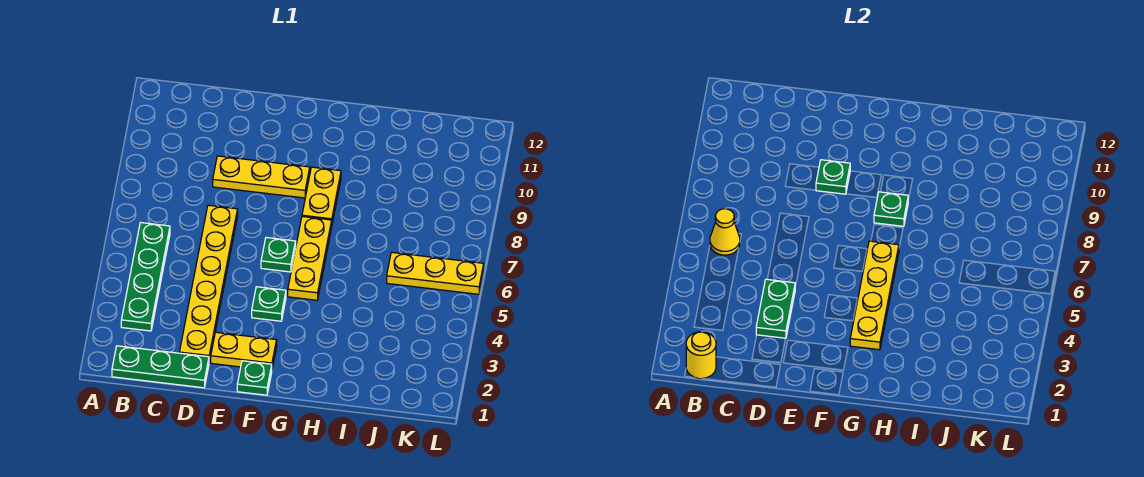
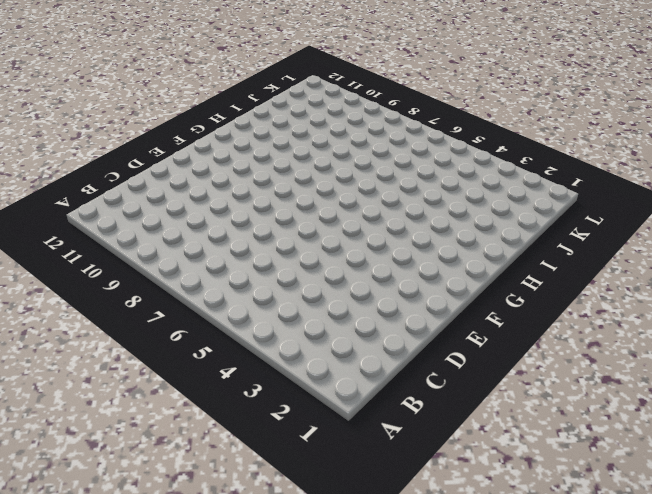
none -> green plate B1:D1 level 1
none -> green plate B3:B6 level 1
none -> yellow plate D2:D7 level 1

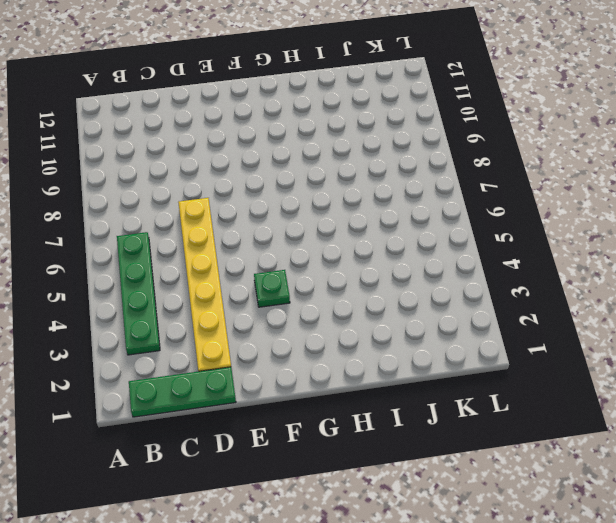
none -> yellow plate D9:F9 level 1
none -> yellow plate E2:F2 level 1
none -> green plate F1 level 1

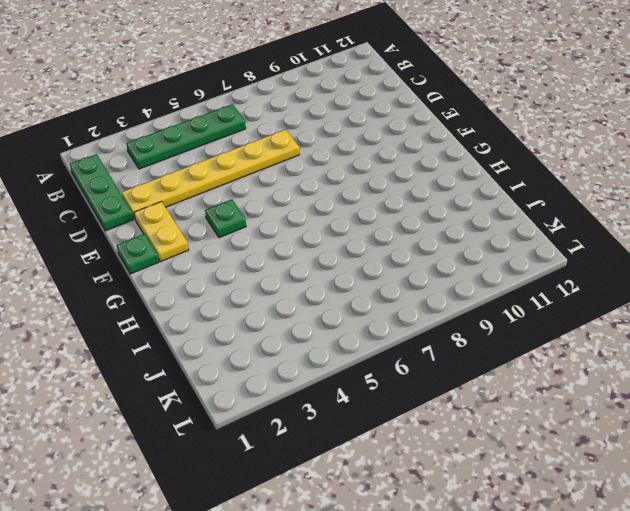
none -> yellow plate D9:F9 level 1
none -> green plate F6 level 1
none -> yellow plate G5:G7 level 1

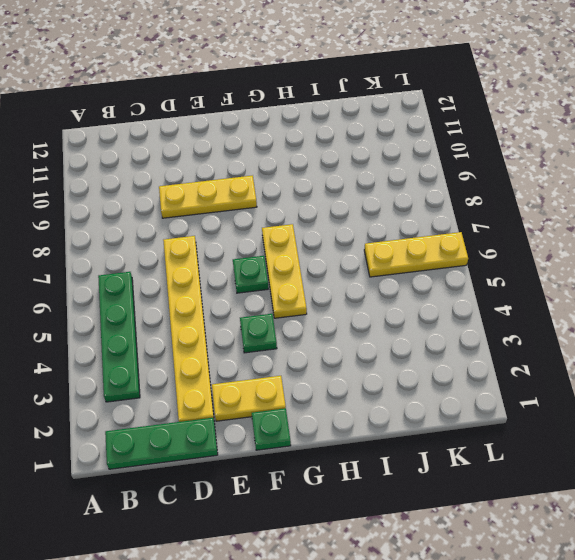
none -> yellow plate G8:G9 level 1
none -> yellow round brick B1 level 2
none -> yellow cone B6 level 2

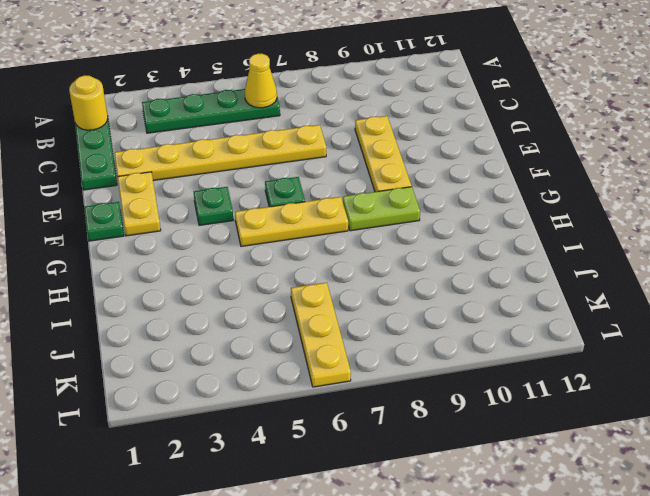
lime plate G8:G9 level 1 -> yellow plate G8:G9 level 1
none -> green plate D3:D4 level 2
none -> green plate E9 level 2
none -> yellow plate G3:G6 level 2

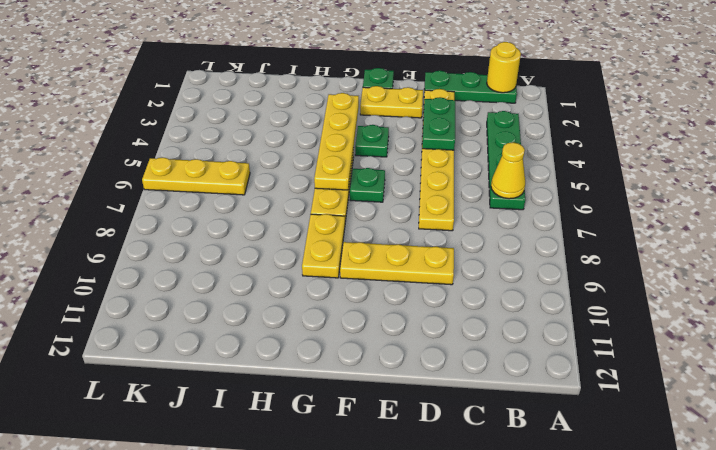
none -> green plate E9 level 2
none -> green plate G8 level 2

